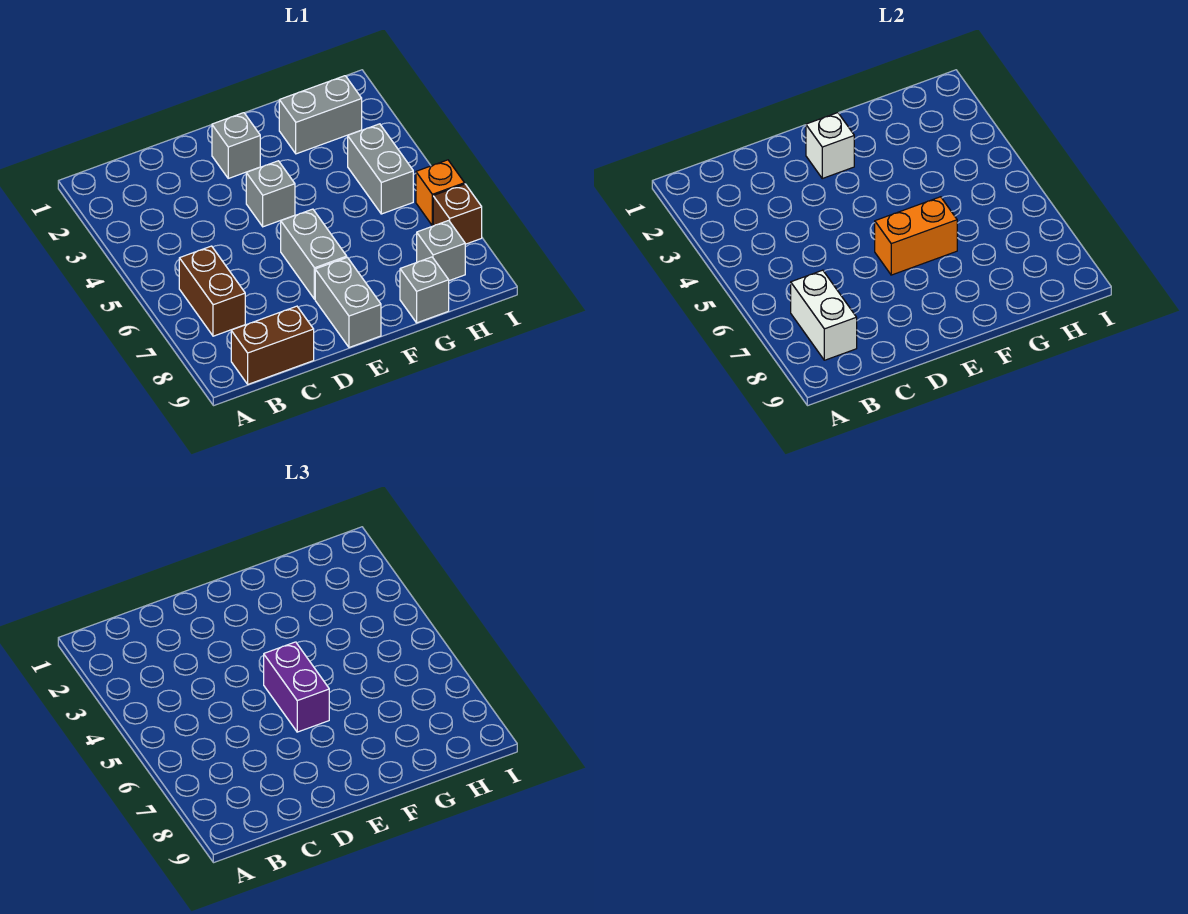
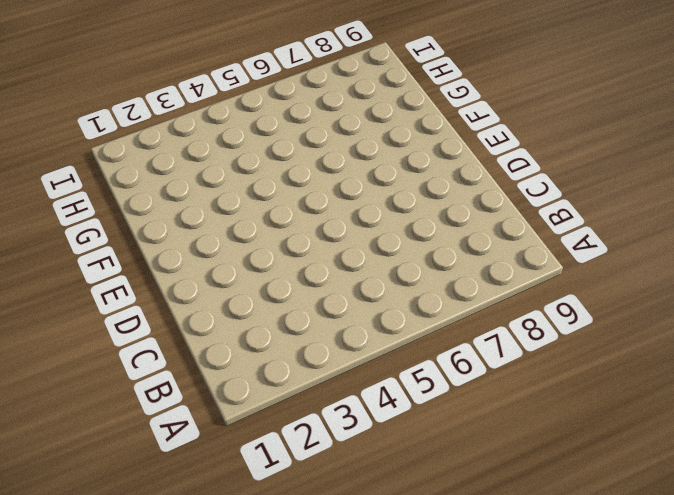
none -> brown brick B6:B7 level 1
none -> brown brick B9:C9 level 1
none -> grey brick E2 level 1

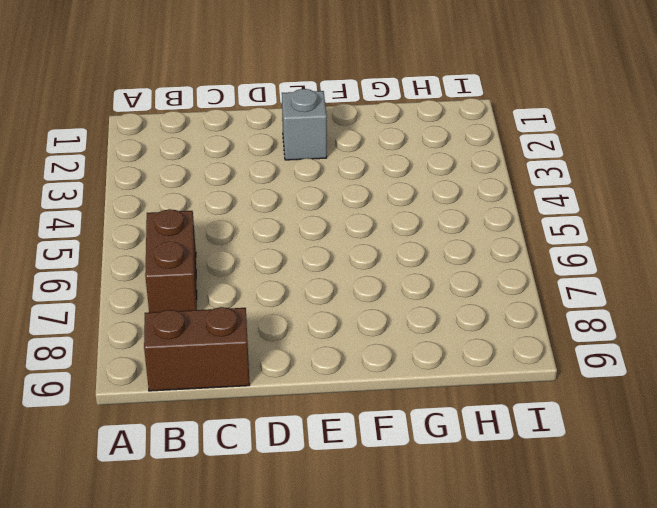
none -> grey brick E4 level 1
none -> grey brick E6:E7 level 1
none -> grey brick E8:E9 level 1

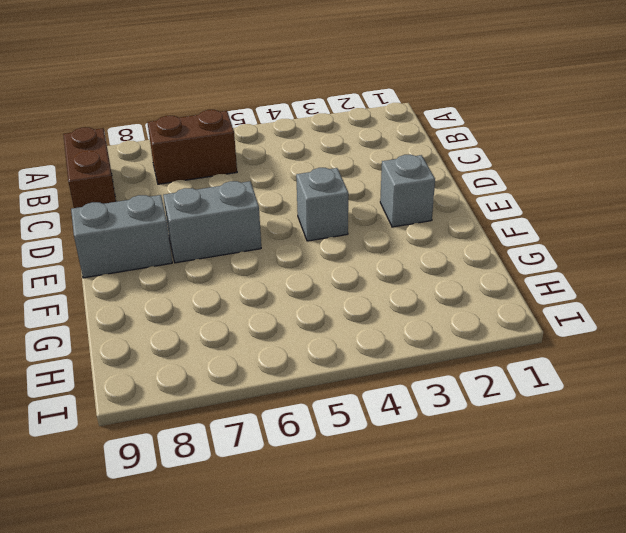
none -> grey brick G2:H2 level 1
none -> grey brick G9 level 1
none -> grey brick H4:H5 level 1

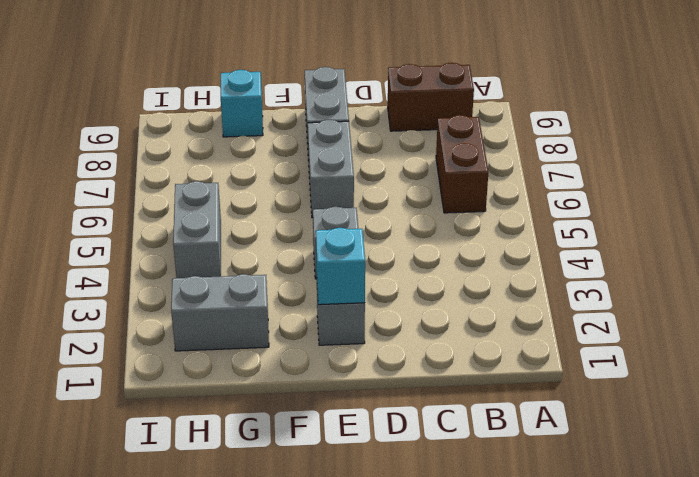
cyan brick E2 level 2 -> white brick E2 level 2
cyan brick G9 level 1 -> grey brick G9 level 1
none -> grey brick H8 level 1
none -> orange brick I6 level 1
none -> brown brick I7 level 1

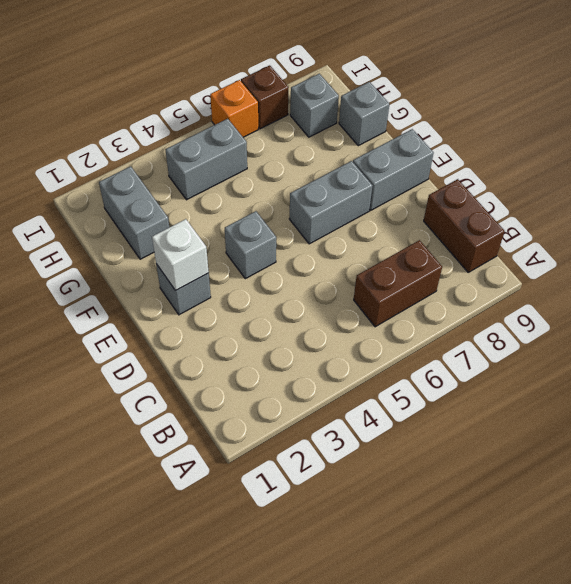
none -> white brick B7:B8 level 2
none -> orange brick E6:F6 level 2
none -> purple brick E5:E6 level 3

